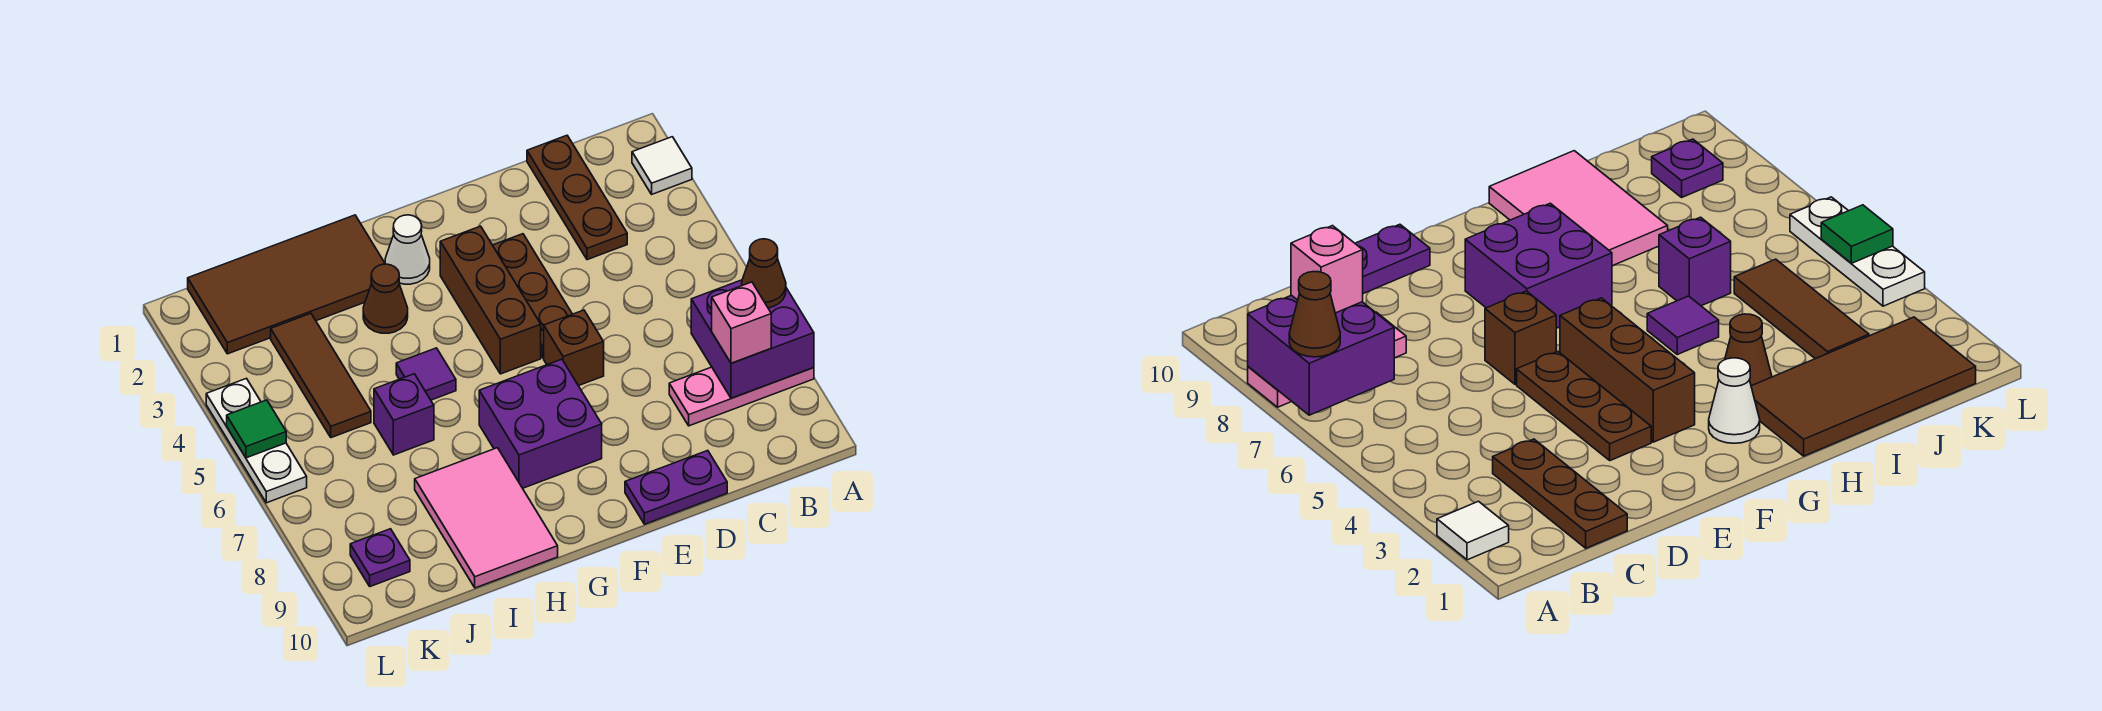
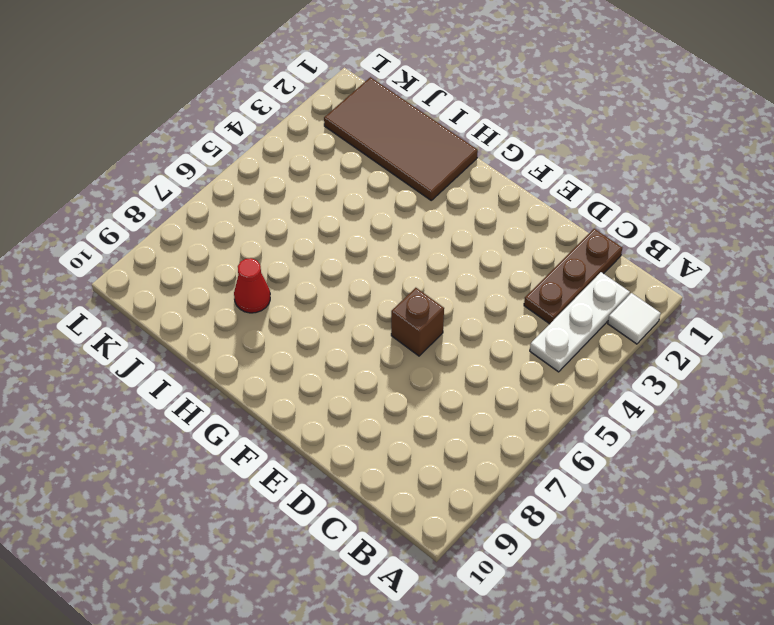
white plate B2:B4 level 1 -> white plate L4:L6 level 1
red cone I8 level 1 -> pink tile H8:I10 level 1
none -> pink plate A8:C8 level 1
none -> purple plate D10:E10 level 1
none -> brown plate E3:E5 level 1

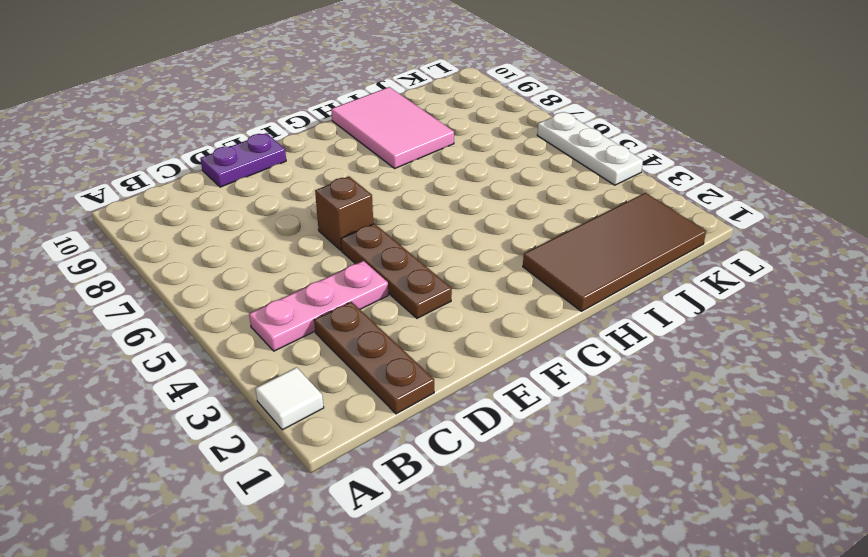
pink plate B4:D4 level 1 -> pink plate A8:C8 level 1
none -> brown brick F3:F5 level 1
none -> purple brick F7:G8 level 1
none -> white cone G2 level 1

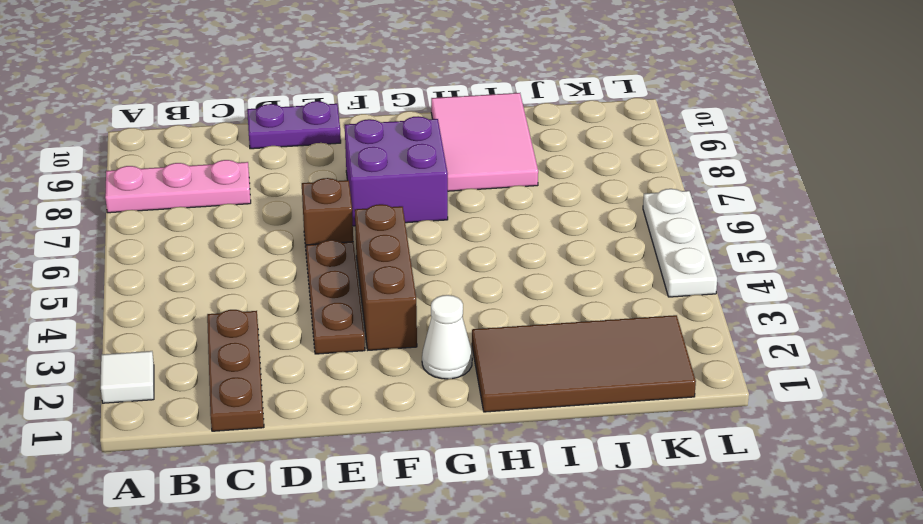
none -> brown cone H3 level 1
none -> purple tile H5 level 1
none -> purple brick I6 level 1

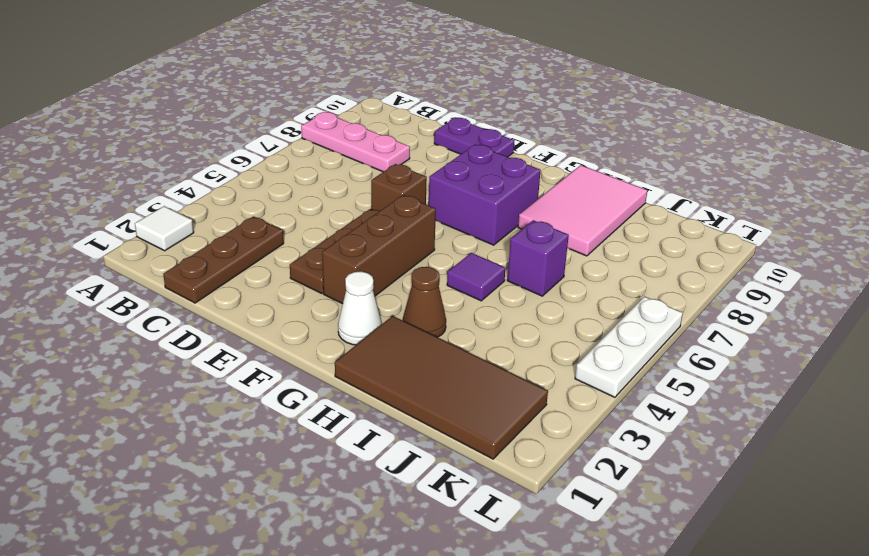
none -> brown tile J3:J5 level 1
none -> purple plate K9 level 1
none -> purple brick A7:B8 level 2

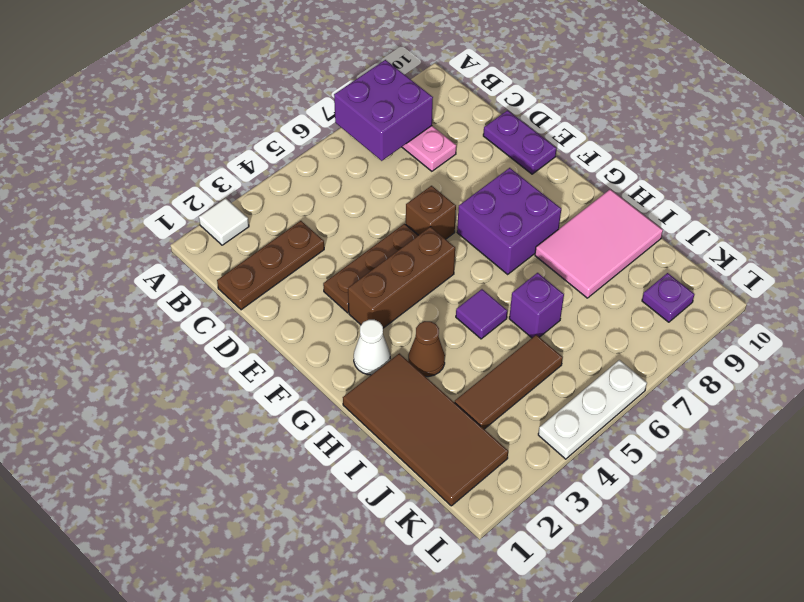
none -> green tile L5 level 2
none -> brown cone A7 level 3
none -> pink brick B8 level 3

